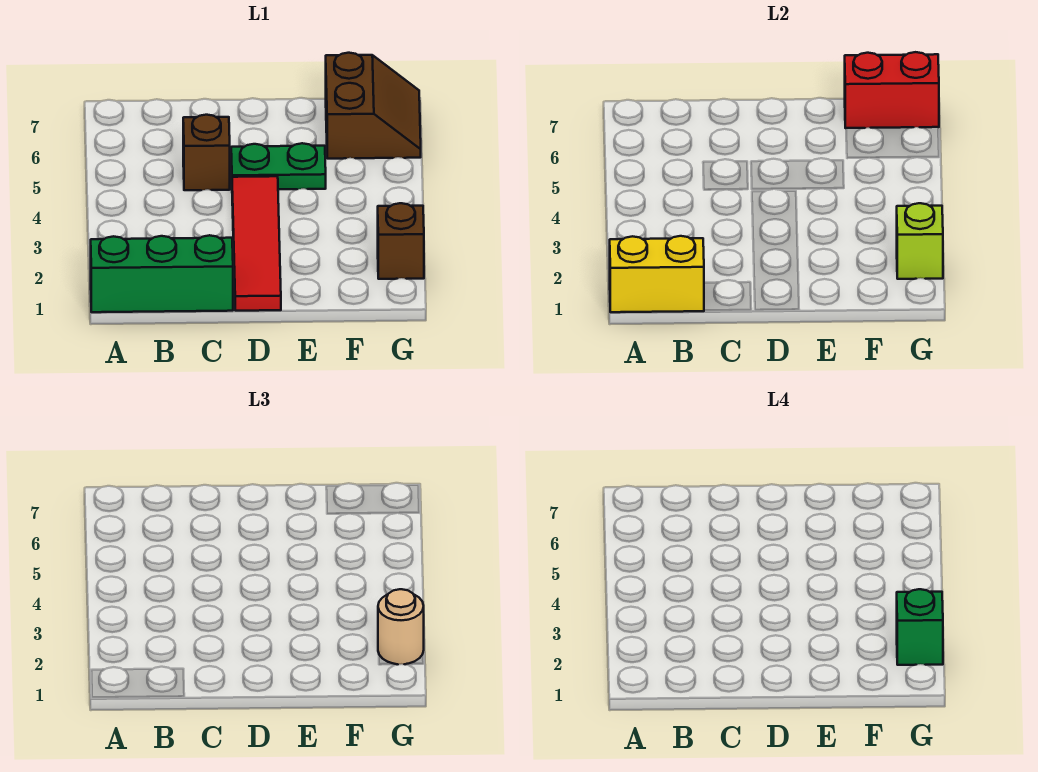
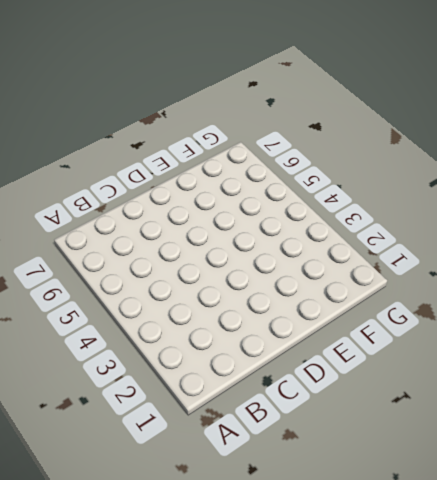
none -> green brick A1:C1 level 1
none -> brown brick C5 level 1

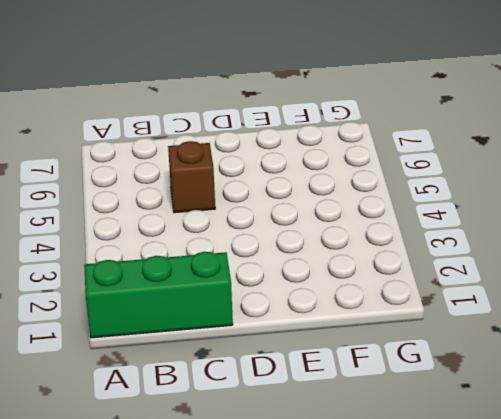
none -> red tile D1:D4 level 1
none -> green plate D5:E5 level 1

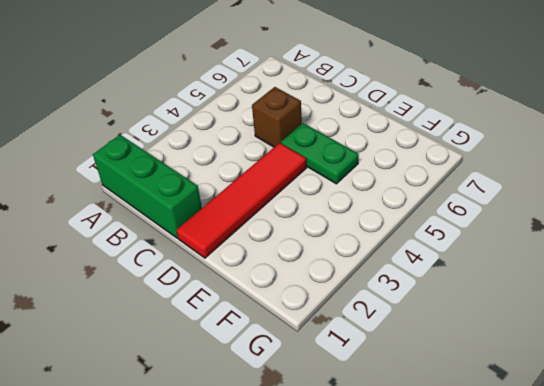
none -> brown slope F6:G7 level 1 top F
none -> brown brick G2 level 1

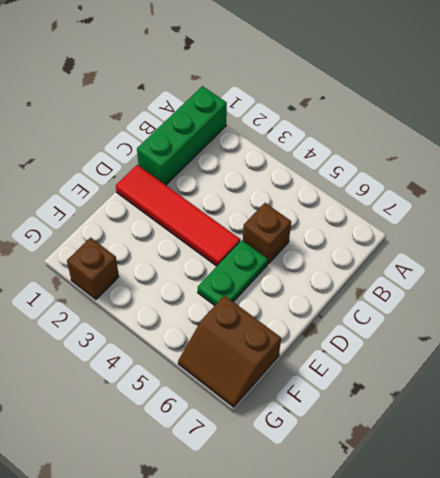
none -> yellow brick A1:B1 level 2
none -> red brick F7:G7 level 2

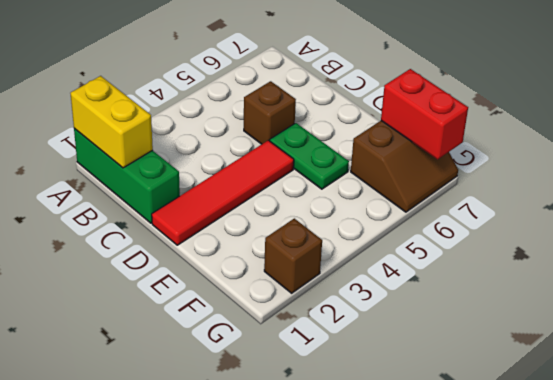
none -> lime brick G2 level 2
none -> tan round brick G2 level 3

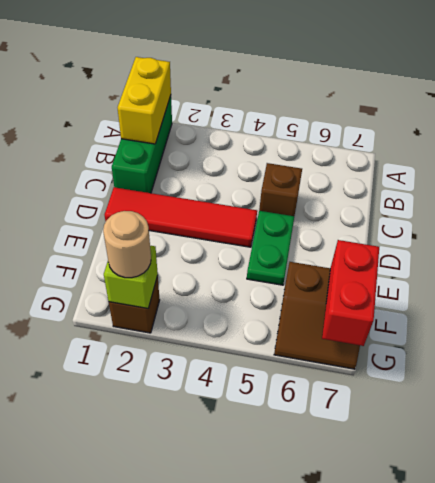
none -> green brick G2 level 4

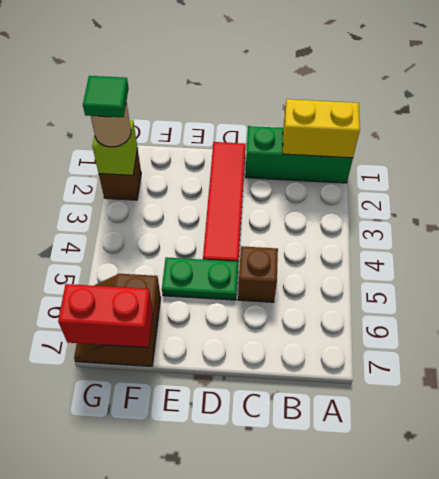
green tile G2 level 4 -> green brick G2 level 4

